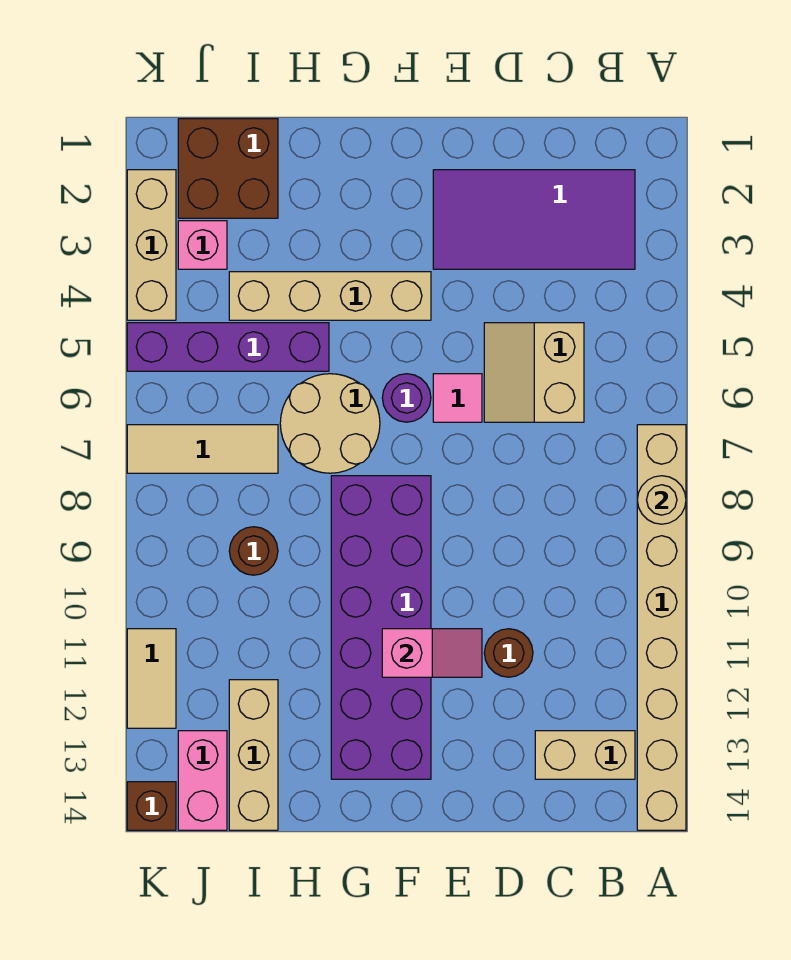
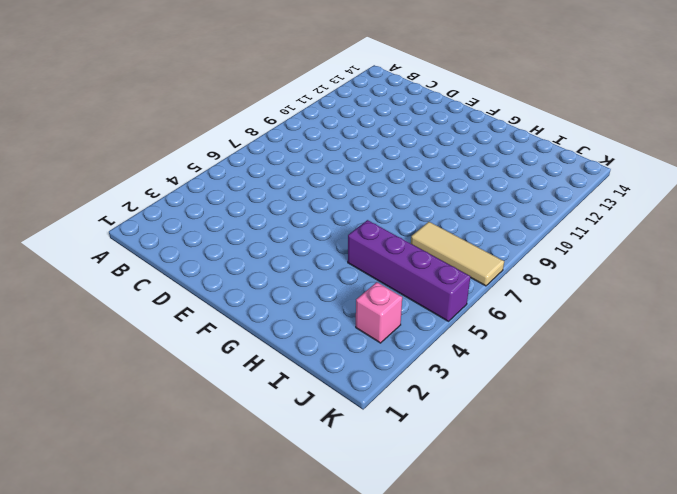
none -> tan brick A7:A14 level 1
none -> purple tile B2:E3 level 1
none -> tan brick B13:C13 level 1

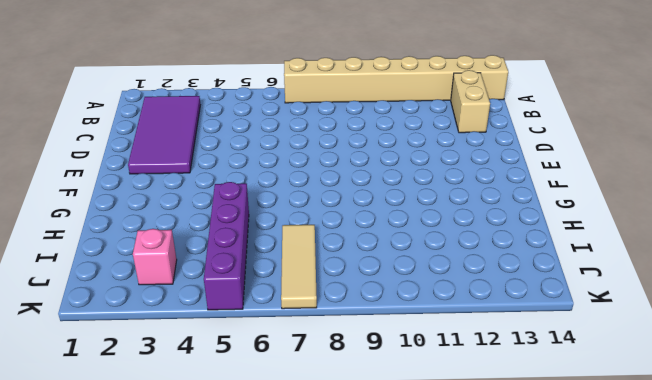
none -> tan slope C5:D6 level 1 top C
none -> brown round brick D11 level 1
none -> pink tile E6 level 1

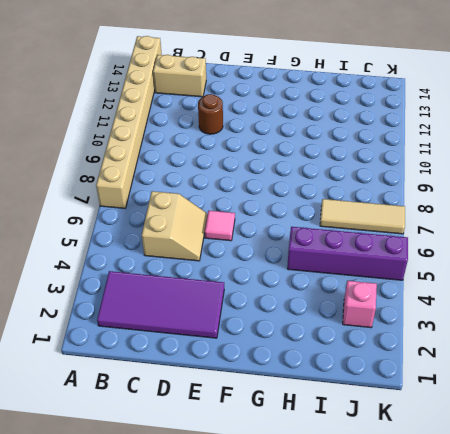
none -> tan brick F4:I4 level 1
none -> purple round brick F6 level 1
none -> purple brick F8:G13 level 1

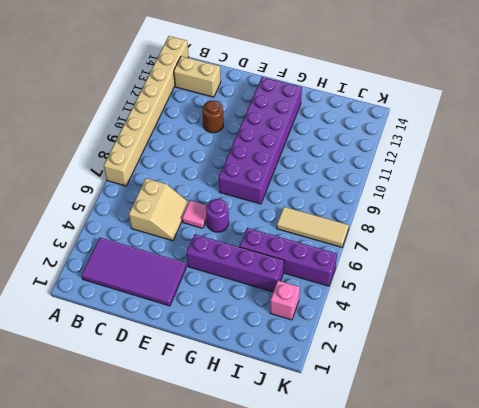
purple brick F4:I4 level 1 -> tan brick F4:I4 level 1
none -> tan round brick G6:H7 level 1
none -> brown brick I1:J2 level 1
none -> brown round brick I9 level 1

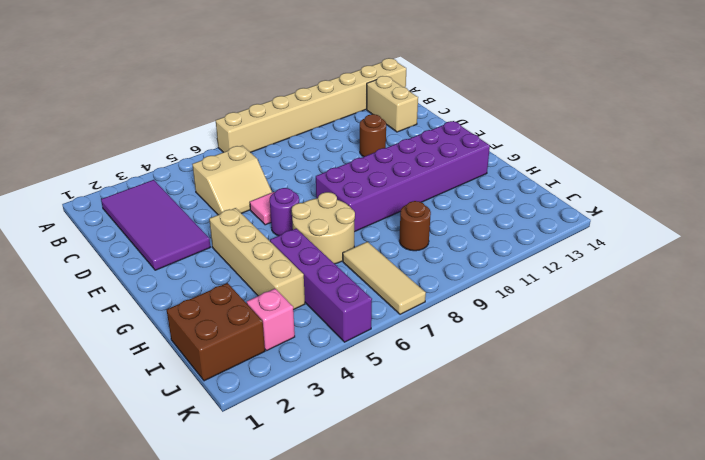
none -> tan brick I12:I14 level 1
none -> pink brick J13:J14 level 1
none -> tan brick K2:K4 level 1

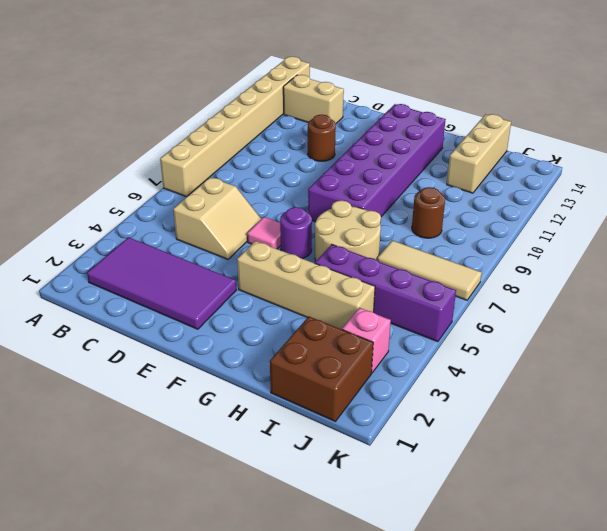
none -> pink brick J13:J14 level 1
none -> tan brick K2:K4 level 1
none -> tan tile K11:K12 level 1

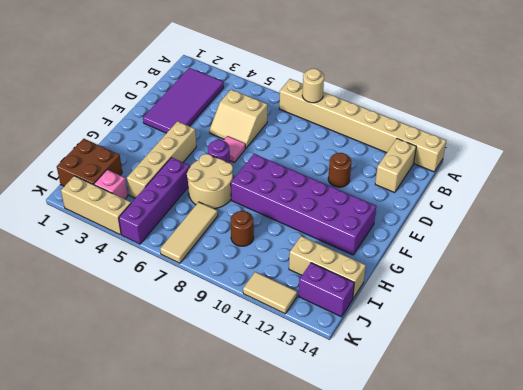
purple brick J13:J14 level 1 -> pink brick J13:J14 level 1
none -> brown brick K14 level 1
none -> pink slope E11:F11 level 2 top F

